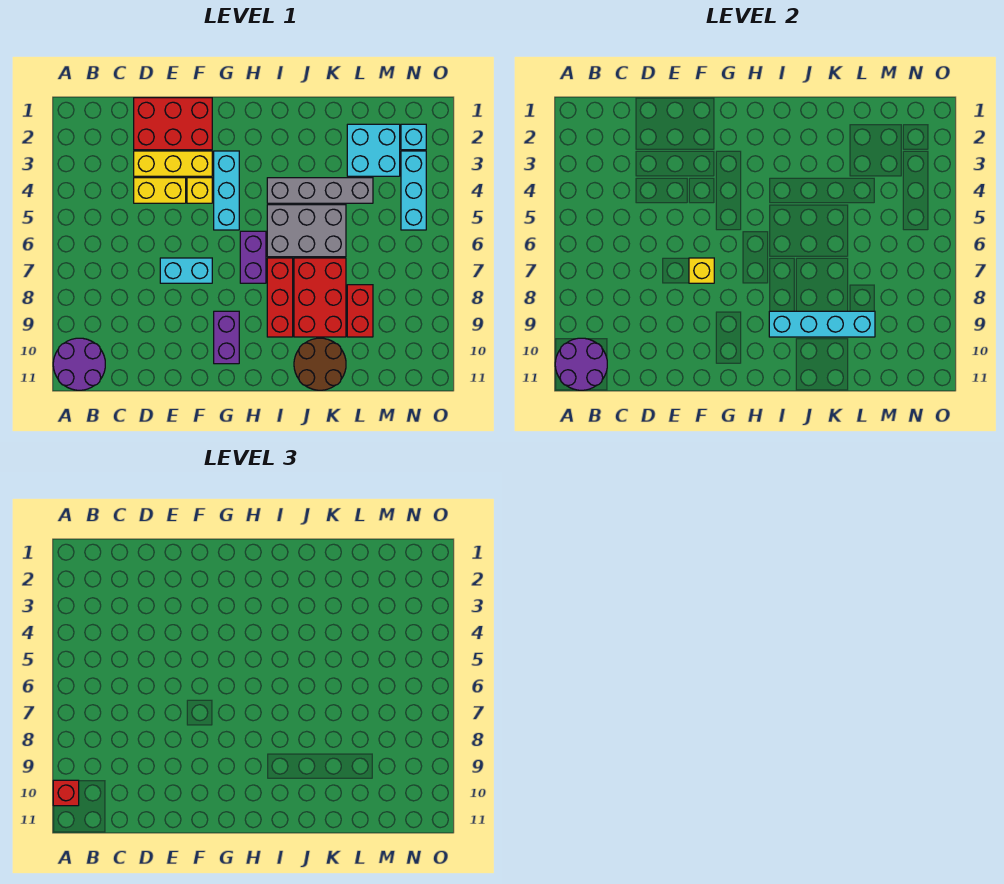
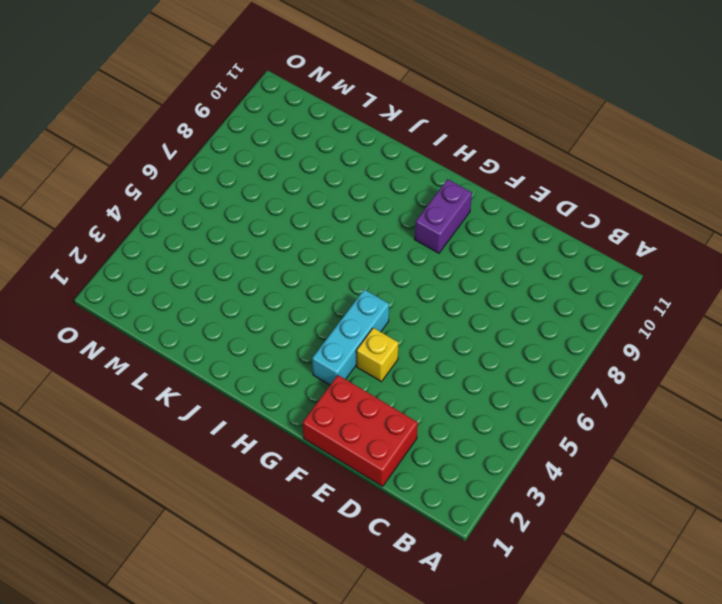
none -> purple round brick A10:B11 level 1
none -> yellow brick D3:F3 level 1
none -> yellow brick D4:E4 level 1

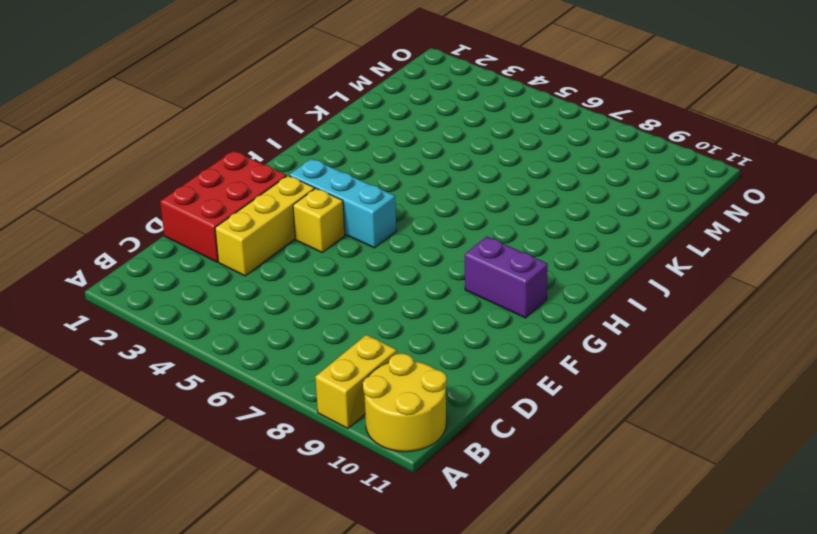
yellow brick A9:B9 level 1 -> yellow brick D4:E4 level 1
yellow round brick A10:B11 level 1 -> purple round brick A10:B11 level 1
none -> cyan brick E7:F7 level 1
none -> purple brick H6:H7 level 1
none -> grey brick I4:L4 level 1

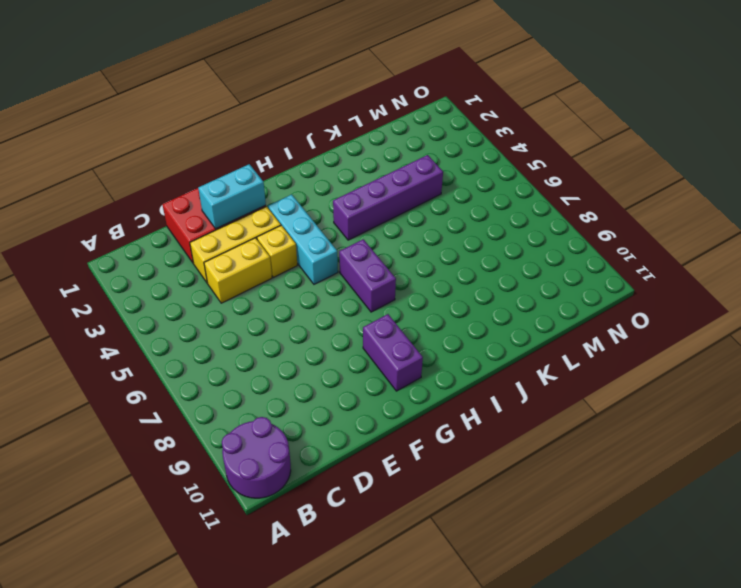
cyan brick E2:F2 level 2 -> cyan brick E7:F7 level 1
purple brick I4:L4 level 1 -> grey brick I4:L4 level 1
none -> grey brick I5:K6 level 1
none -> red brick I7:I9 level 1
none -> red brick J7:K9 level 1

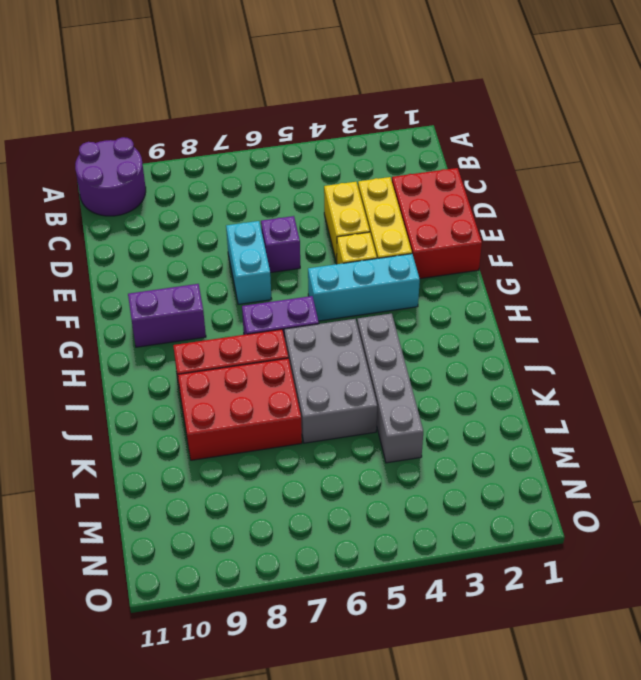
purple brick E6 level 1 -> none
none -> brown round brick J10:K11 level 1
none -> cyan brick L2:M3 level 1
none -> red brick L8:L9 level 1

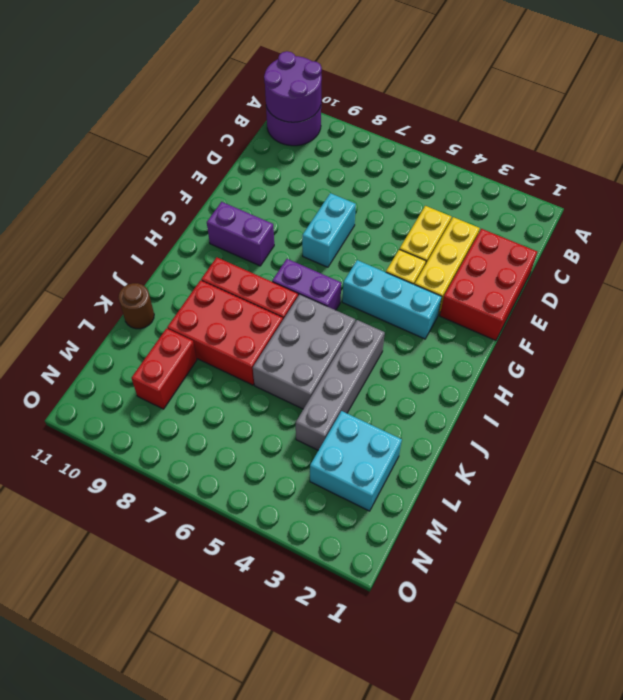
brown round brick K11 level 1 -> brown round brick J10:K11 level 1
red brick L9:M9 level 1 -> red brick L8:L9 level 1
none -> cyan brick N2 level 1
none -> cyan brick N3:N5 level 1
none -> yellow brick F7 level 2

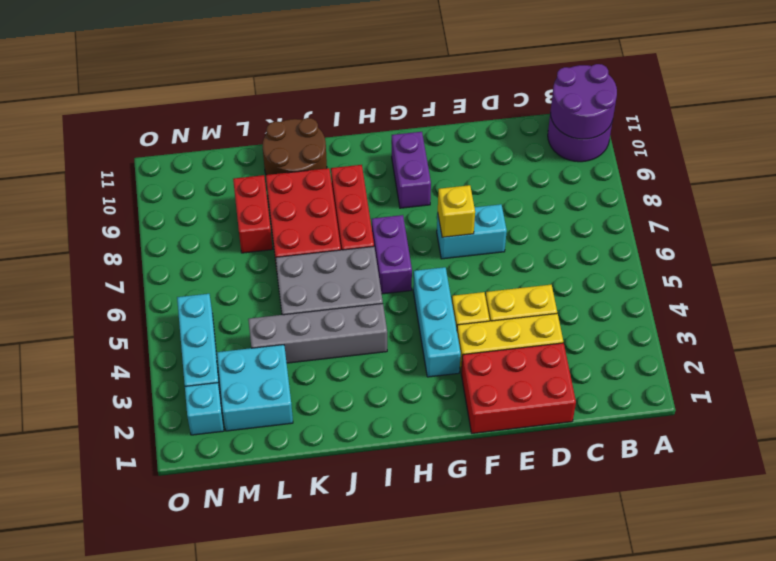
none -> cyan brick I9:L9 level 2
none -> red brick A10 level 3

